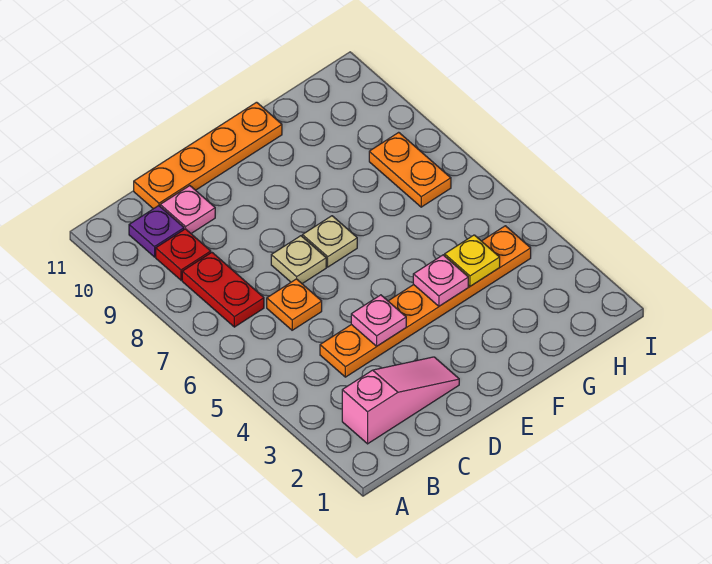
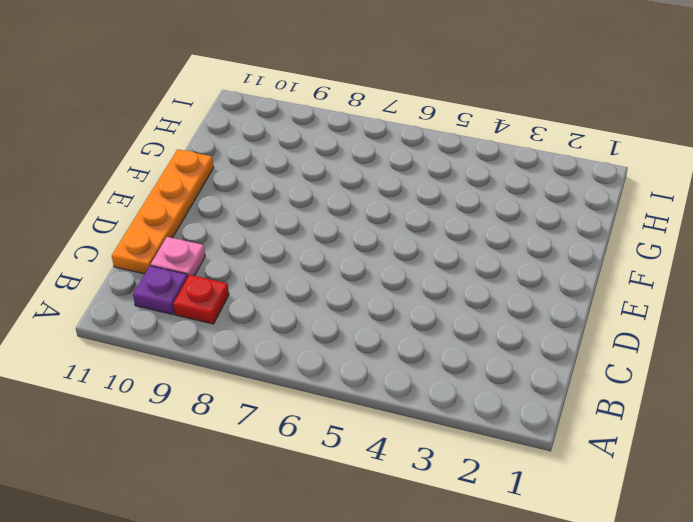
none -> pink slope B2:D2 level 1 top B
none -> red plate B7:B8 level 1
none -> orange plate C4:H4 level 1

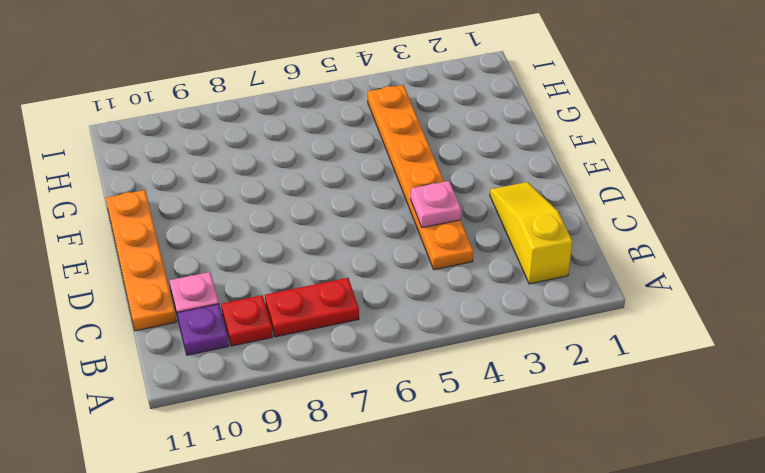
yellow slope B2:D2 level 1 top B -> pink slope B2:D2 level 1 top B
none -> orange plate C6 level 1
none -> tan plate D7 level 1
none -> tan plate E7 level 1

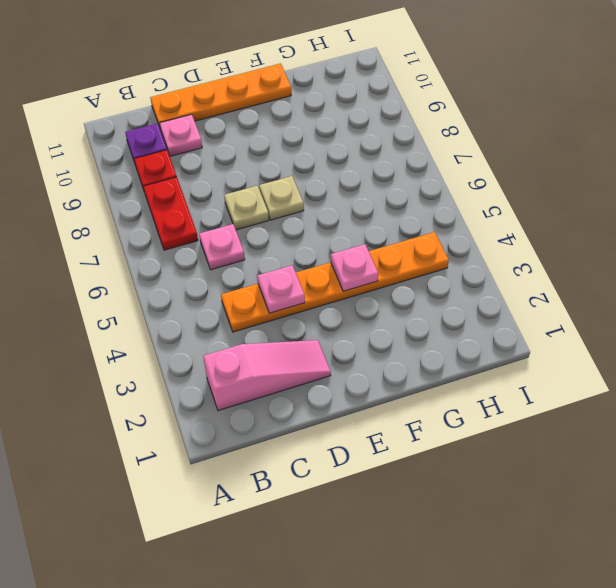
pink plate C6 level 1 -> orange plate C6 level 1
none -> orange plate H7:H8 level 1
none -> yellow plate G4 level 2

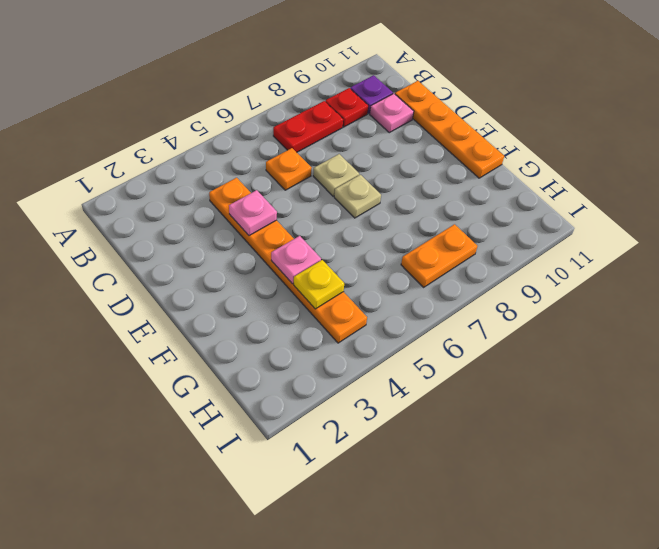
none -> pink slope B2:D2 level 1 top B

